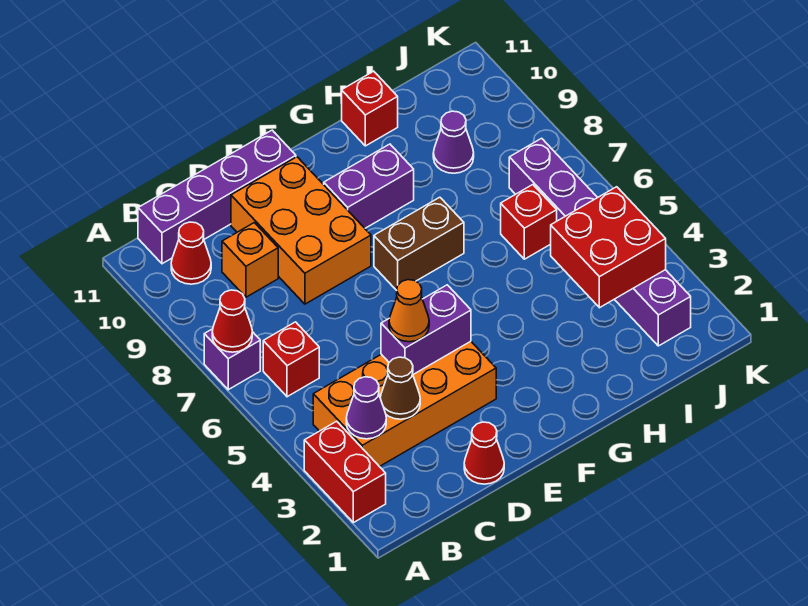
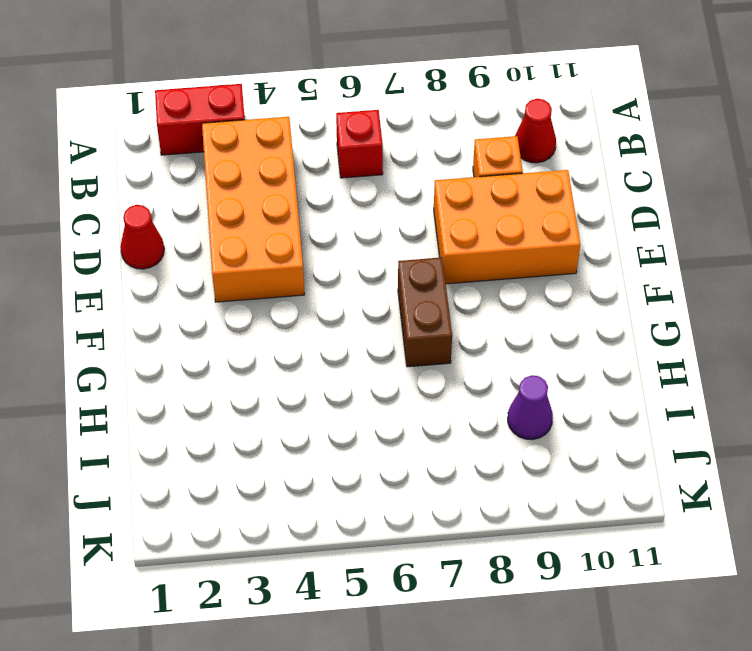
none -> purple brick A7 level 1
none -> purple brick B11:E11 level 1
none -> purple brick F9:G9 level 1

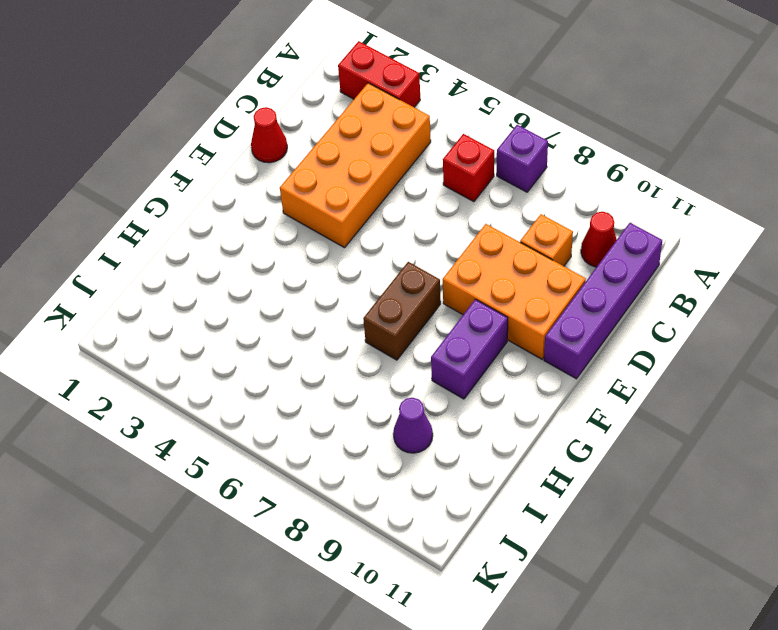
none -> red brick H11 level 1
none -> red brick I6 level 1
none -> purple brick J2:J7 level 1

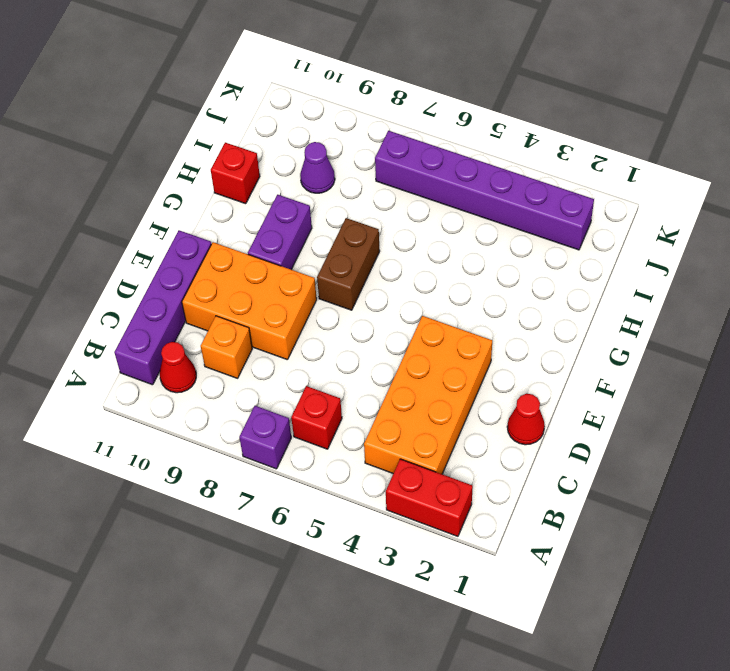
none -> red brick I6 level 1
none -> red cone A7 level 2
none -> purple cone B3 level 2

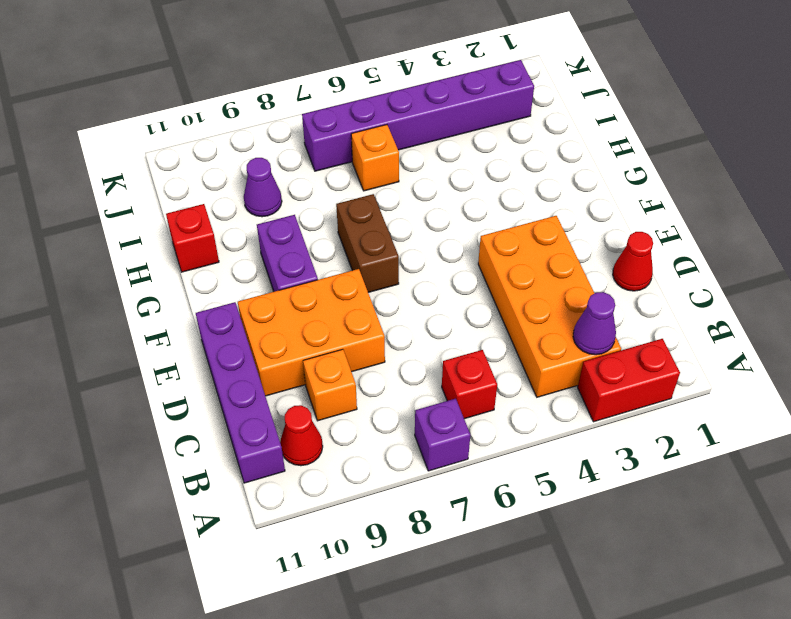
orange brick I6 level 1 -> red brick I6 level 1
none -> red cone A7 level 2
none -> brown cone C3 level 2
none -> purple brick D4:E4 level 2

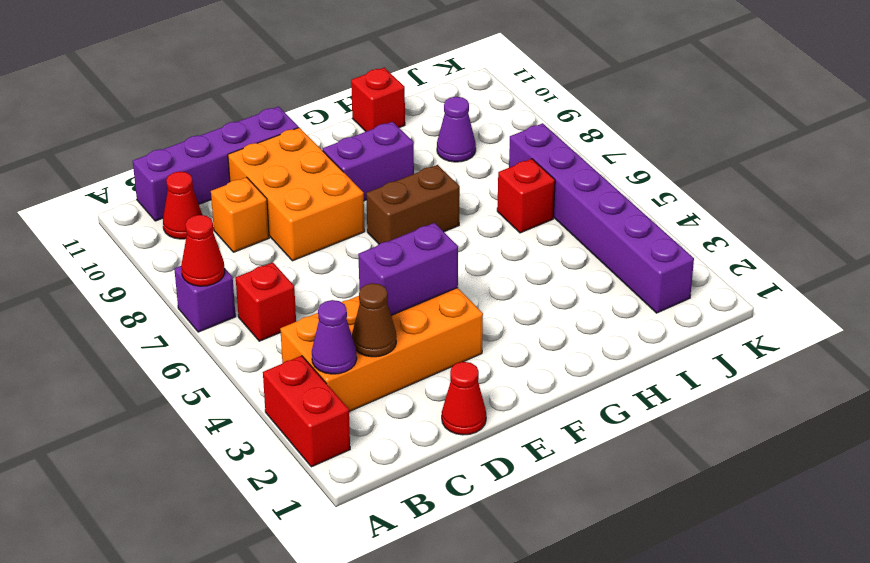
none -> red brick I3:J4 level 2
none -> orange cone D4 level 3

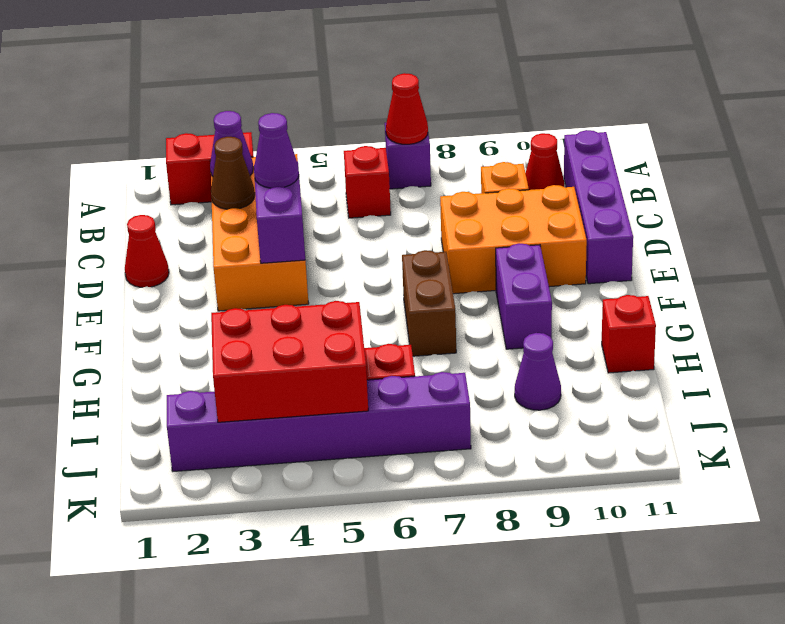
purple cone D4 level 3 -> orange cone D4 level 3
red brick I3:J5 level 2 -> red brick I3:J4 level 2

